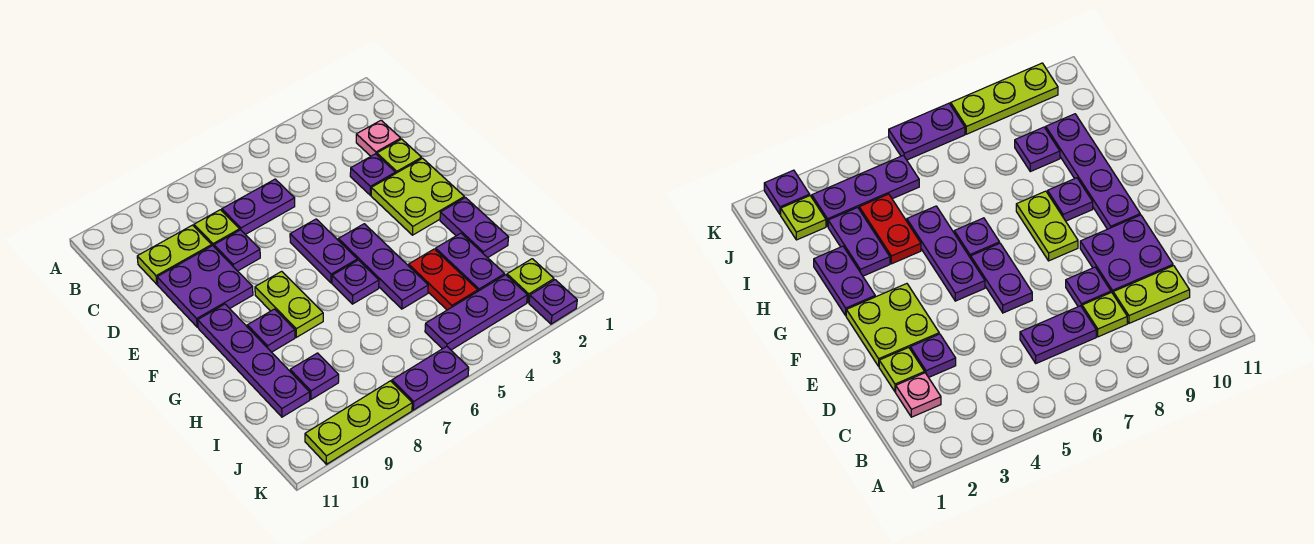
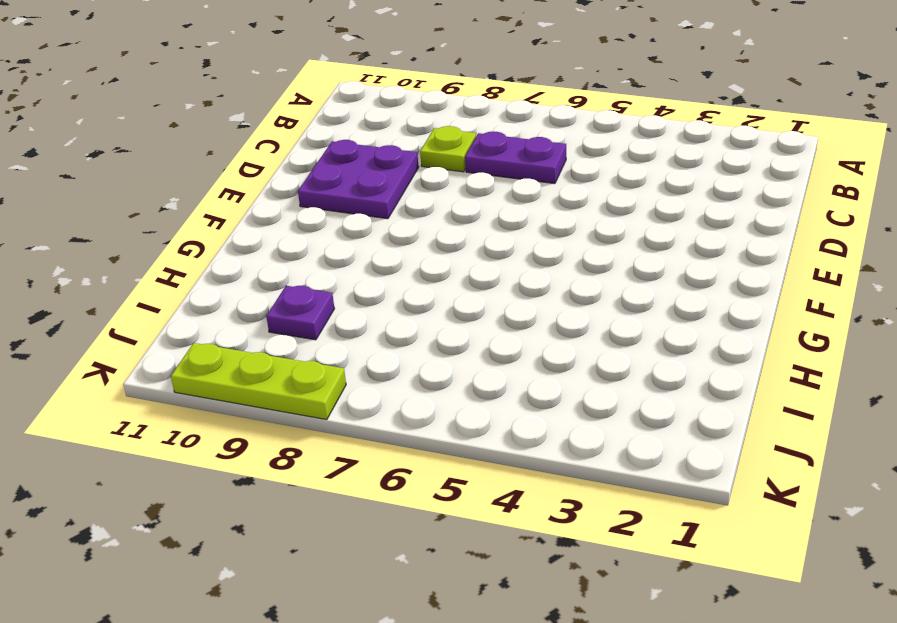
none -> pink plate C2 level 1
none -> lime plate C9:C10 level 1
none -> lime plate D2 level 1

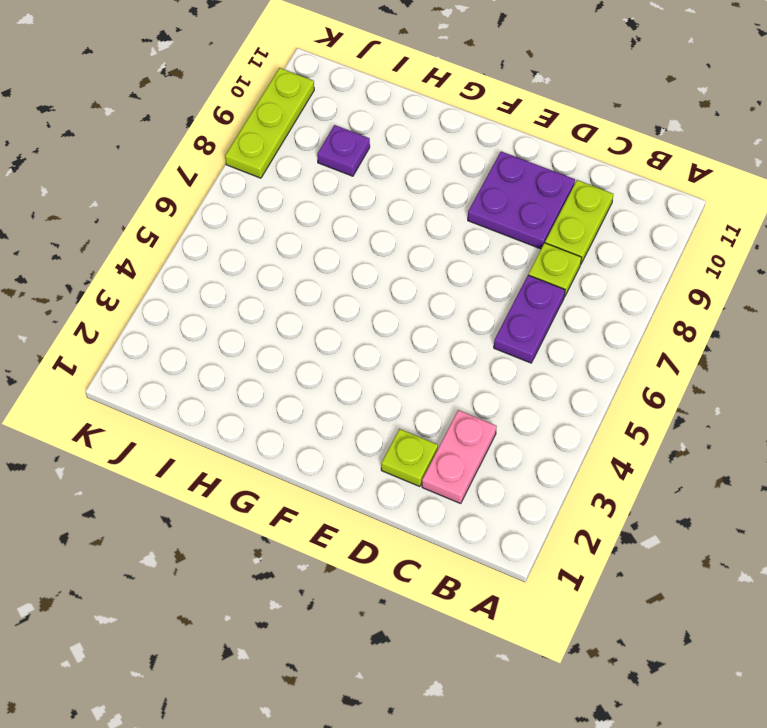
pink plate C2:C3 level 1 -> pink plate C2 level 1
none -> purple plate D3 level 1
none -> purple plate D8 level 1
none -> lime plate E2:F3 level 1

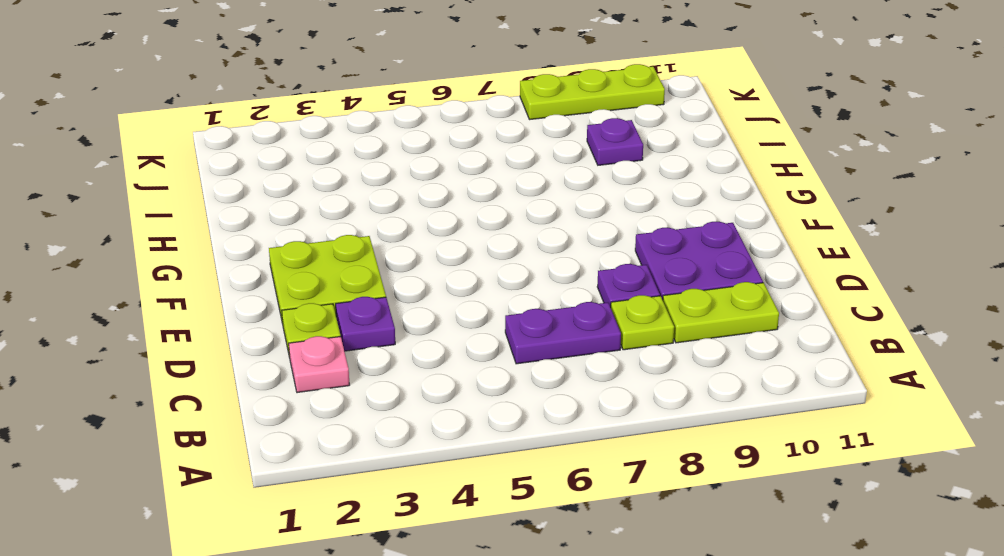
none -> purple plate E6:F6 level 1
none -> purple plate F5:H5 level 1
none -> lime plate F8:G8 level 1

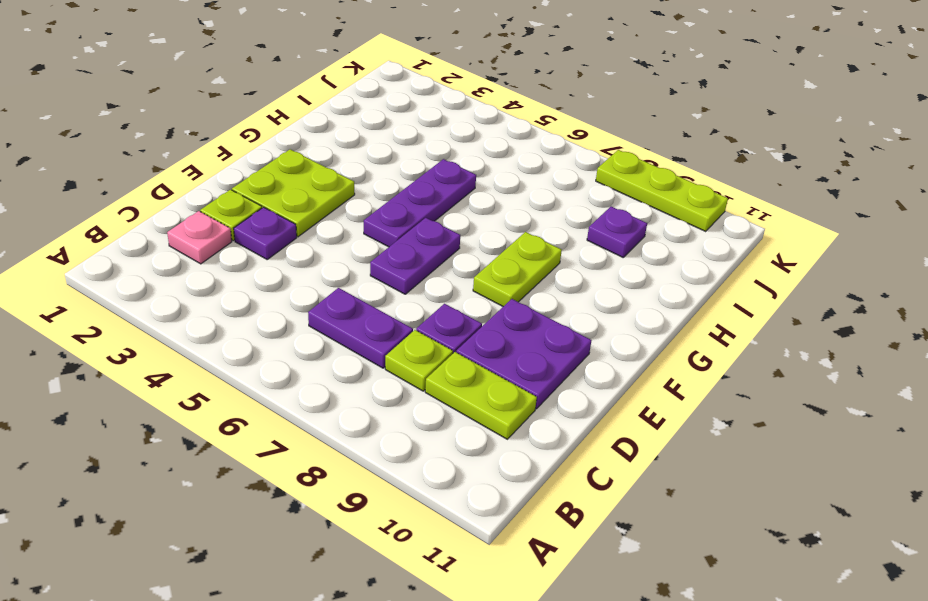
none -> purple plate F10:I10 level 1
none -> purple plate G2:H2 level 1
none -> purple plate G6 level 1

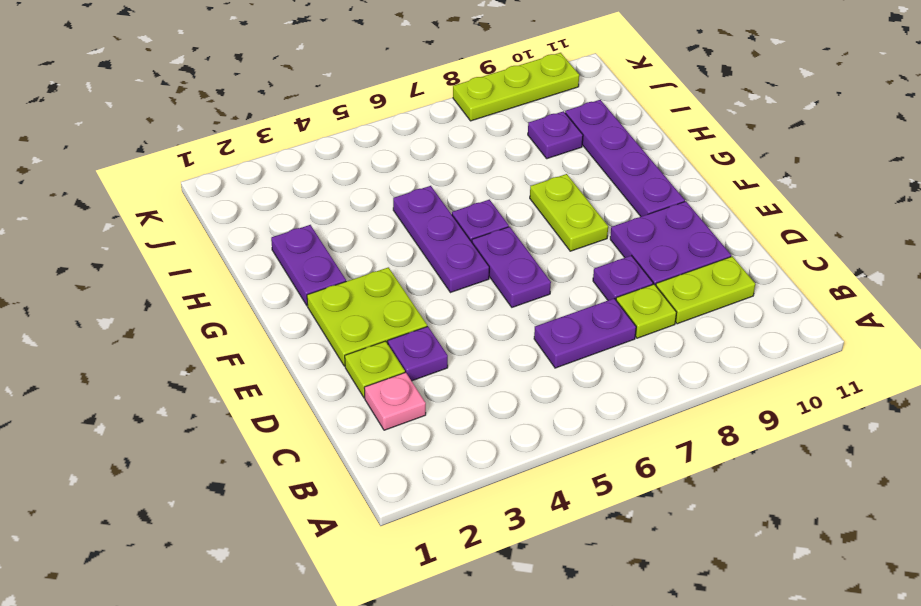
none -> purple plate G9 level 1
none -> purple plate H3:I3 level 1
none -> red plate H4:I4 level 1

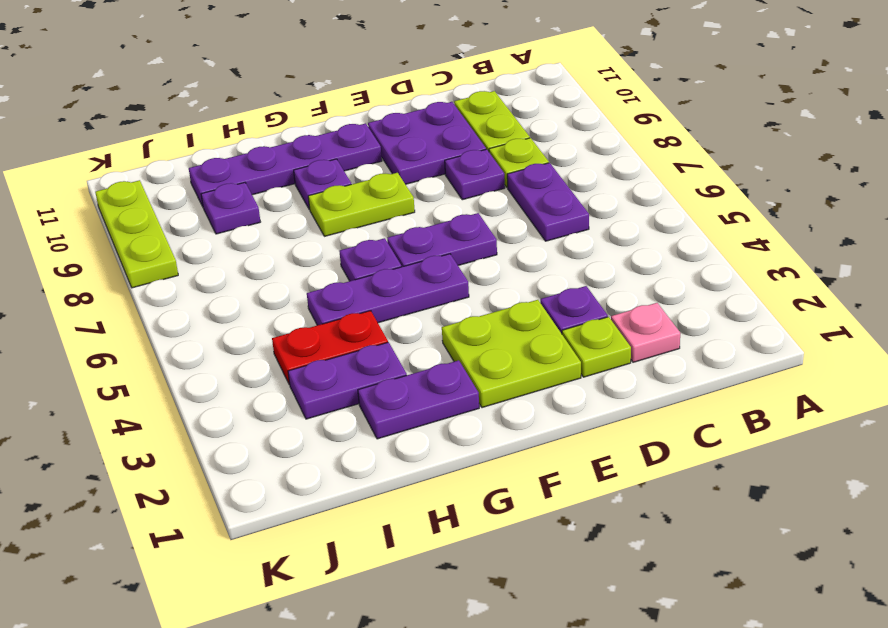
none -> lime plate J2 level 1
none -> purple plate J3:J5 level 1
none -> purple plate K2 level 1

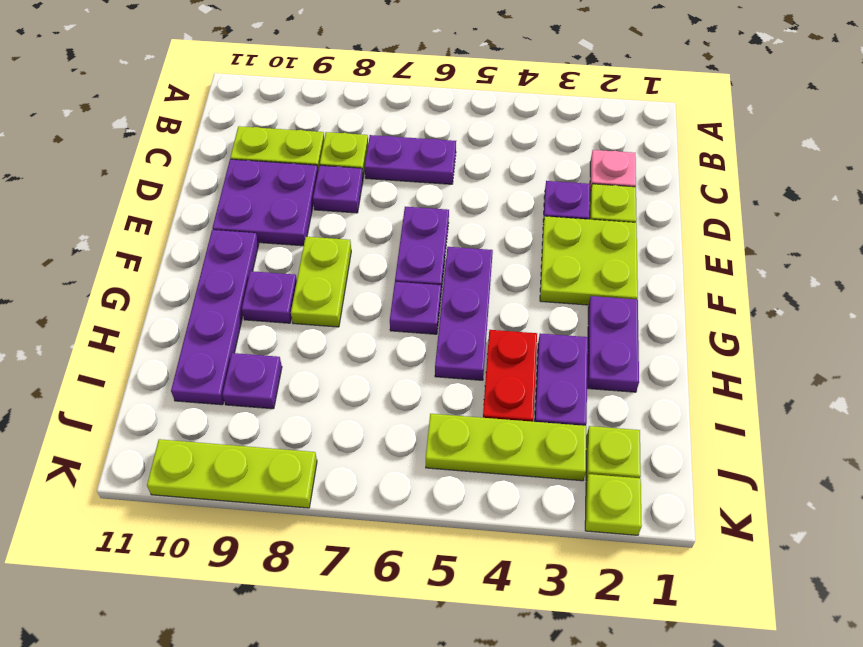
lime plate J3:J5 level 1 -> purple plate J3:J5 level 1
lime plate K2 level 1 -> purple plate K2 level 1
none -> purple plate K6:K7 level 1

